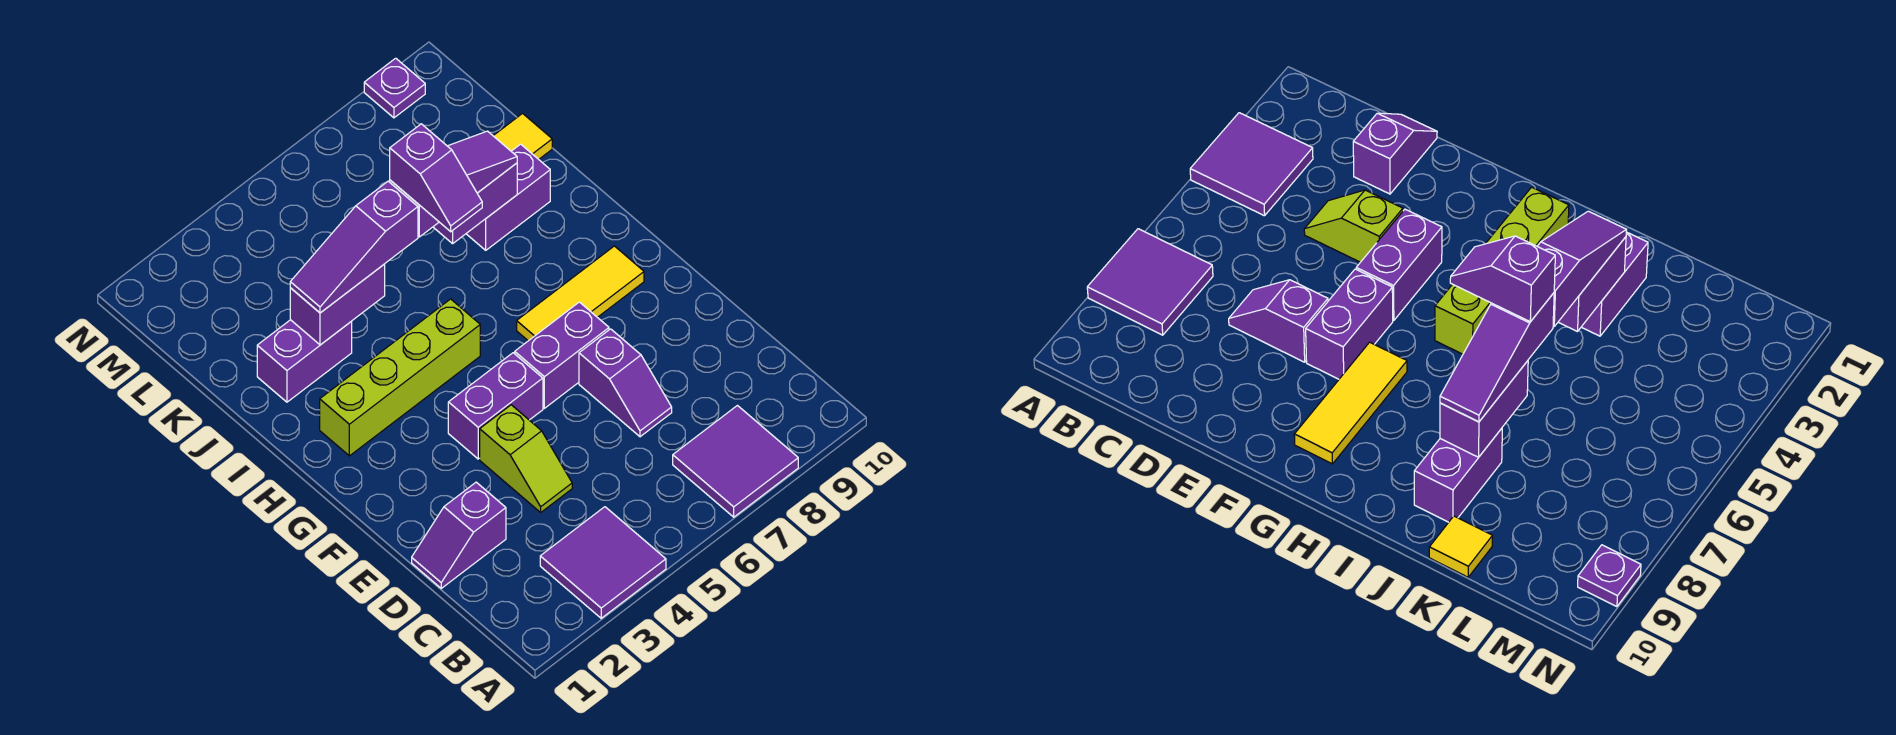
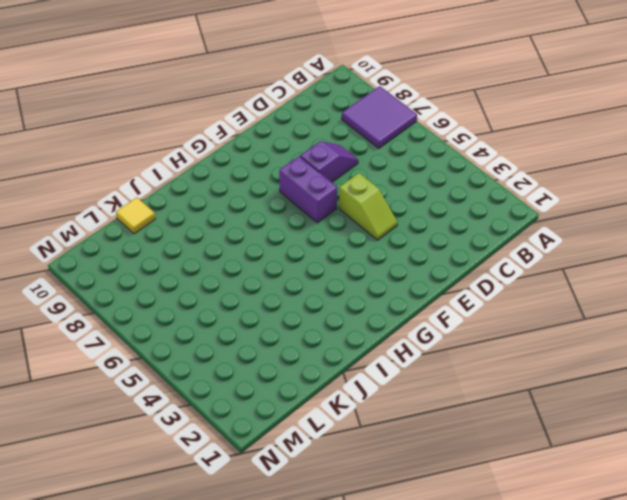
lime slope E4:E5 level 1 top 5 -> lime slope D4:E4 level 1 top E
none -> purple tile A3:B4 level 1
none -> purple slope D1:D2 level 1 top 2
none -> purple brick F4:F5 level 1

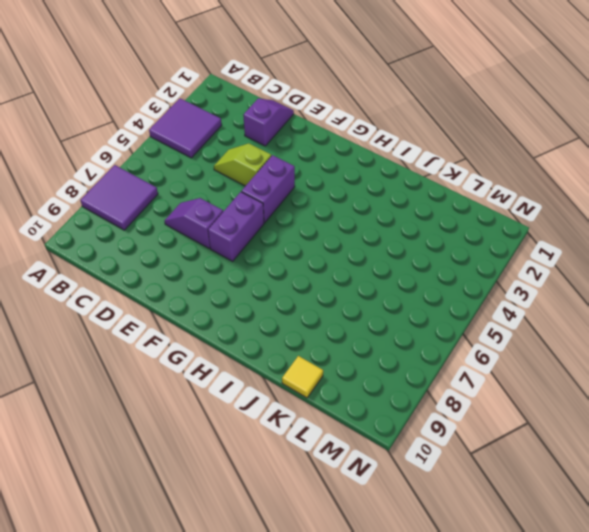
none -> yellow tile G7:G9 level 1
none -> lime brick H2:H5 level 1
none -> purple brick J2:J3 level 1

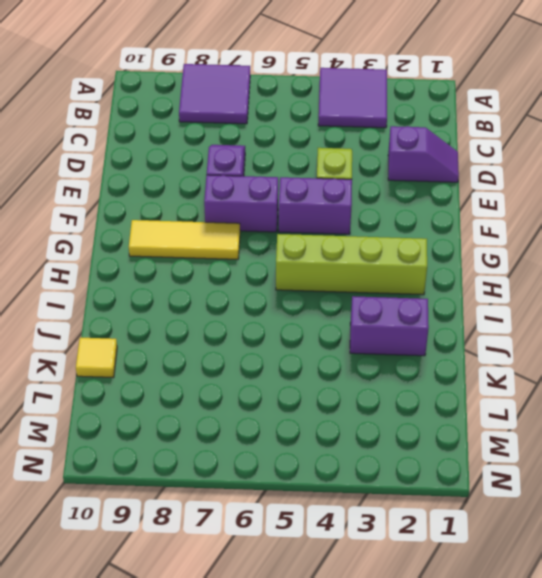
none -> purple brick J8:J9 level 1
none -> purple plate N9 level 1
none -> purple brick J3:J4 level 2

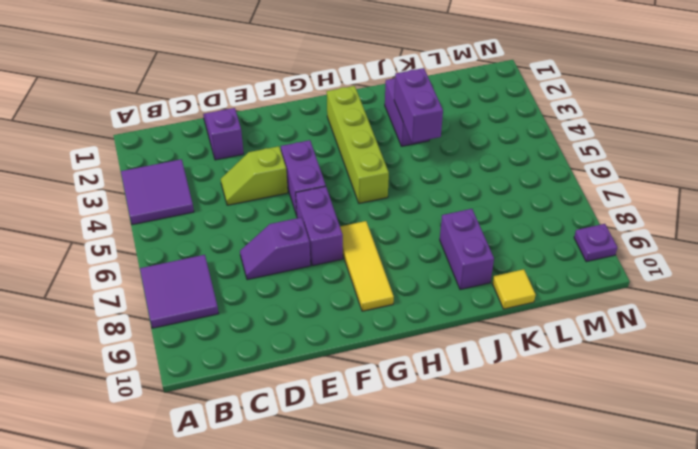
none -> purple brick J7:J8 level 2
none -> purple slope J3:J5 level 3 top 5
none -> purple slope J6:J8 level 3 top 6

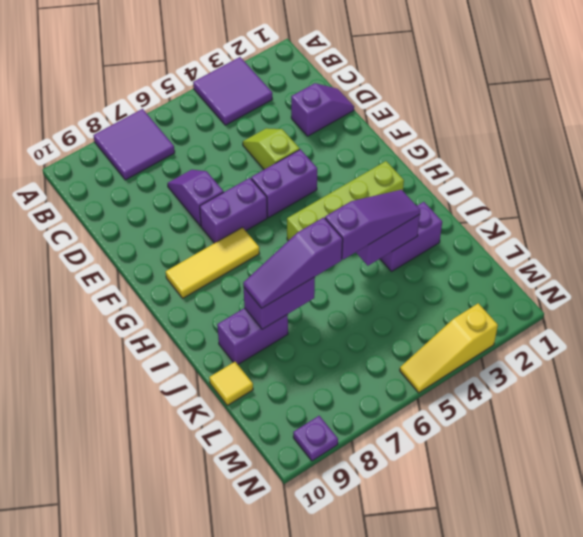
yellow slope N3:N5 level 1 top 3 -> none
none -> purple slope I6:J6 level 4 top J

